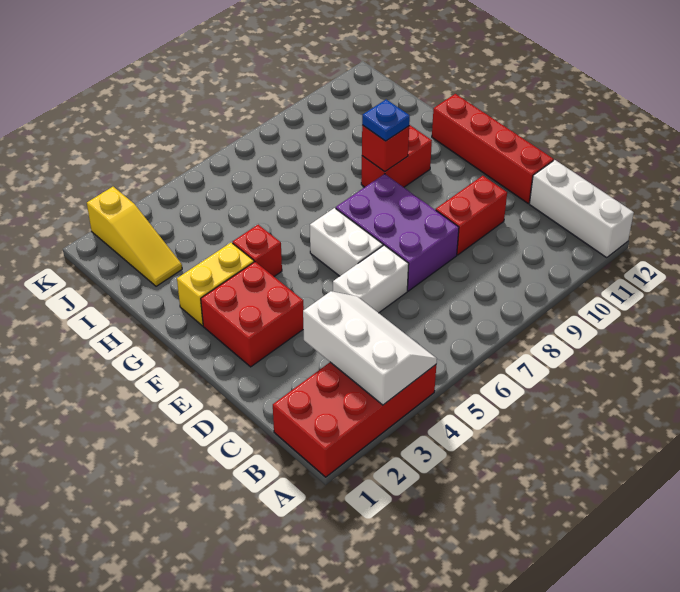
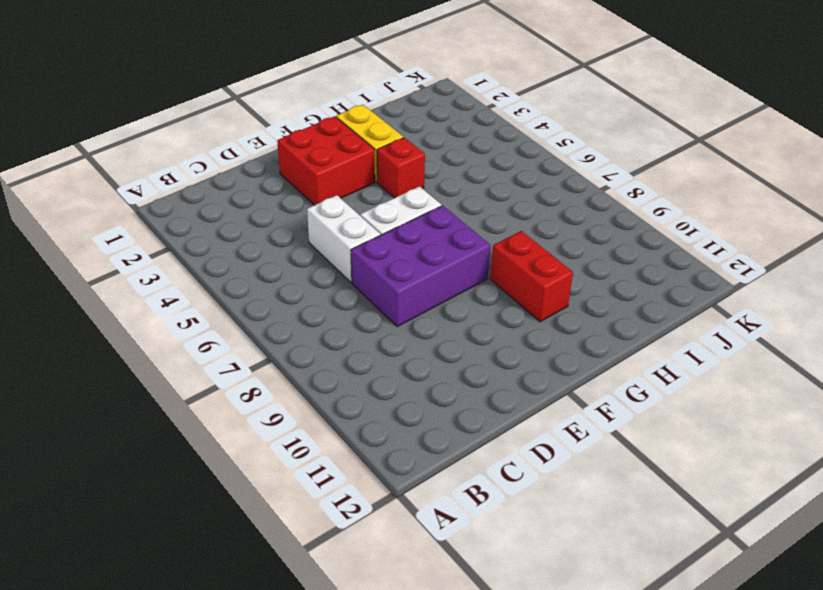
none -> red brick A1:B4 level 1
none -> white brick A12:C12 level 1
none -> red brick D9:D10 level 1

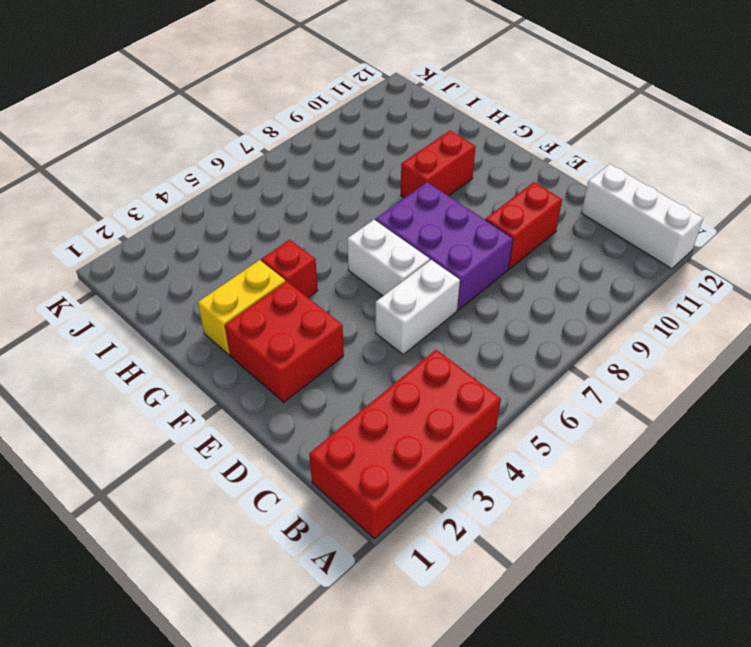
none -> red brick D12:G12 level 1
none -> yellow slope I2:K2 level 1 top K
none -> white slope A3:C4 level 2 top 3

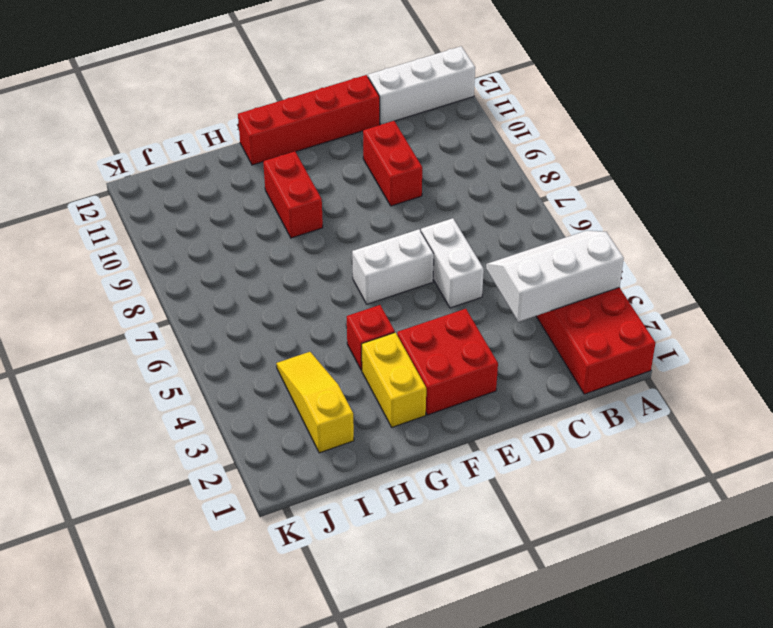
yellow slope I2:I4 level 1 top 2 -> yellow slope I2:K2 level 1 top K
none -> purple brick D7:F8 level 1
none -> red brick G9 level 2
none -> blue plate G9 level 3

